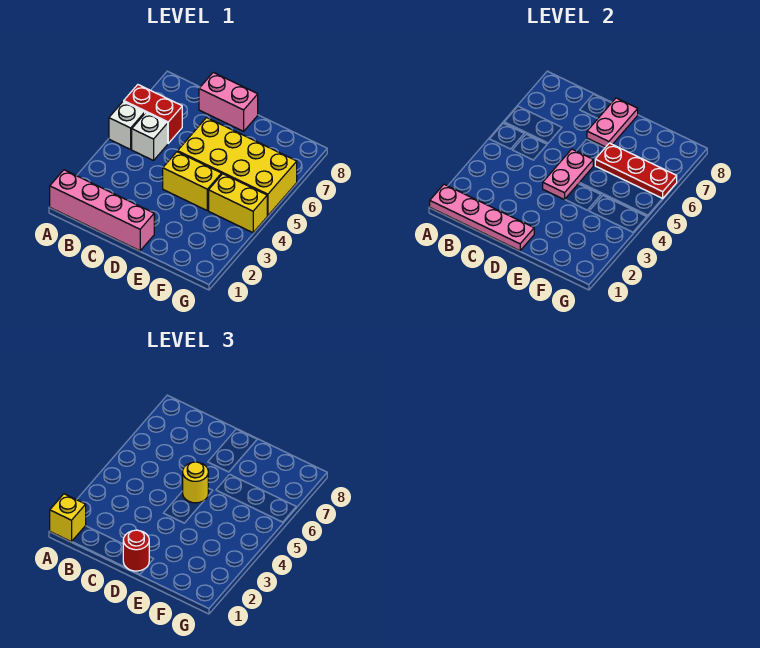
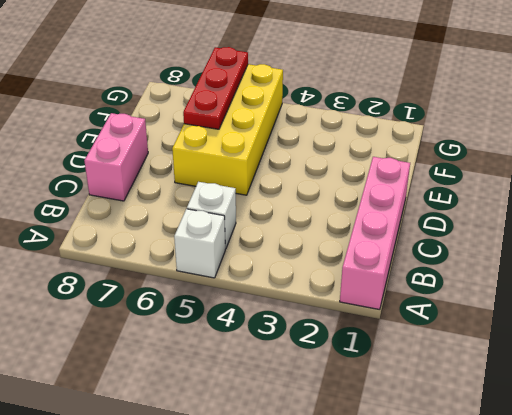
none -> red brick A6:B6 level 1
none -> yellow brick D4:E4 level 1
none -> yellow brick F4:G4 level 1

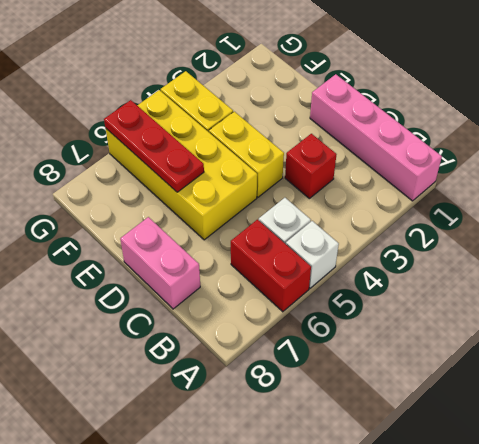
red brick C3 level 1 -> none
none -> pink plate A1:D1 level 2
none -> pink plate D4:D5 level 2
none -> pink plate D7:D8 level 2

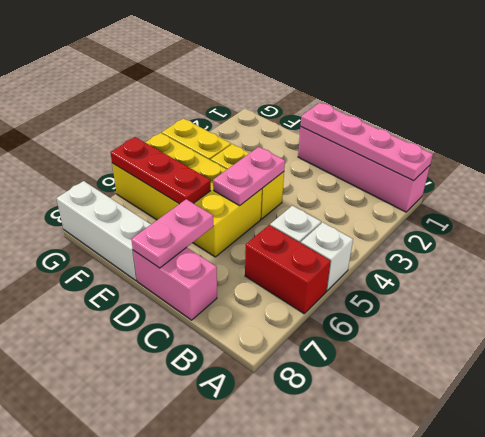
white brick E8:G8 level 1 -> none
none -> yellow brick A1 level 3
none -> red round brick D1 level 3
none -> yellow round brick D5 level 3

